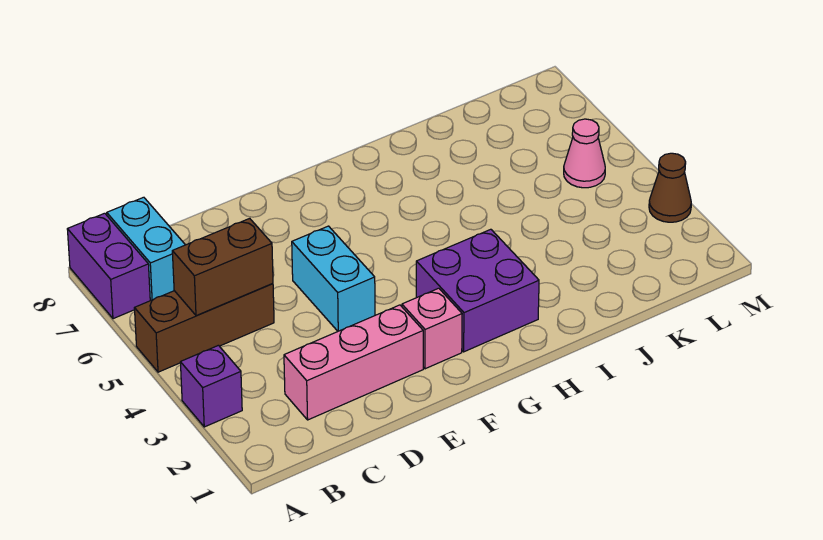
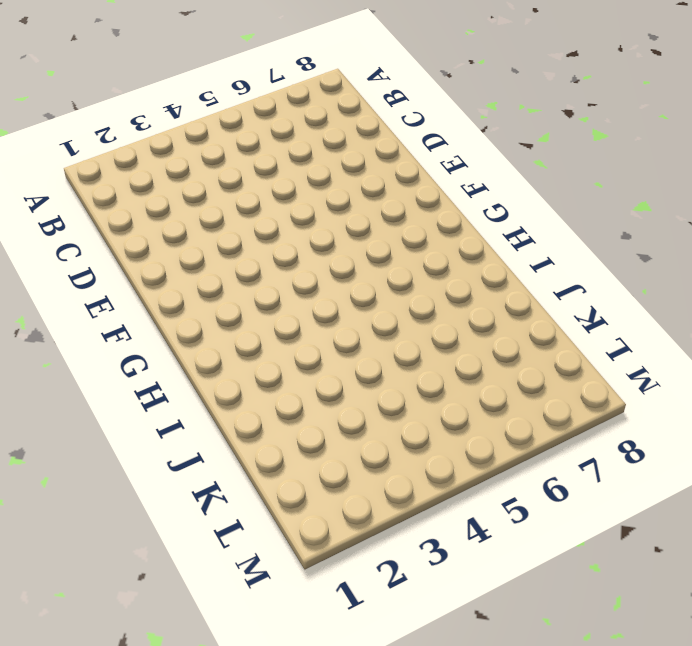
none -> purple brick A3 level 1
none -> brown brick A5:C5 level 1

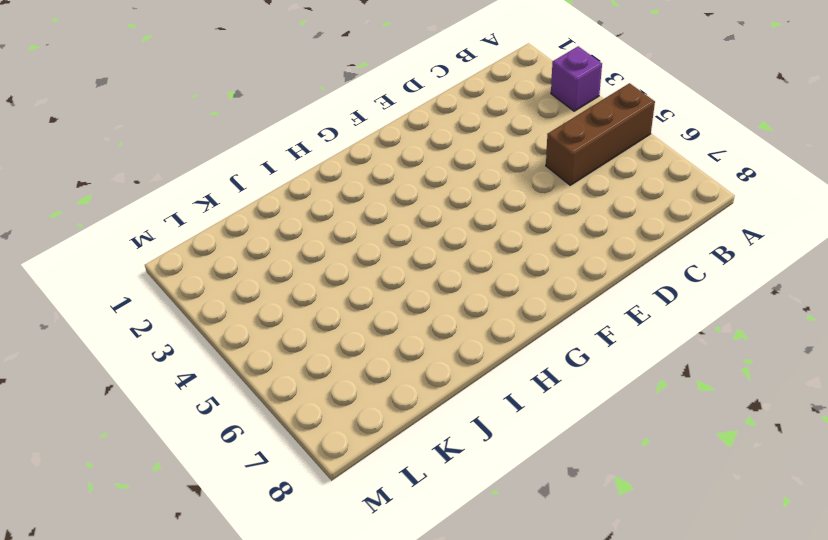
none -> purple brick A7:A8 level 1
none -> cyan brick B7:B8 level 1

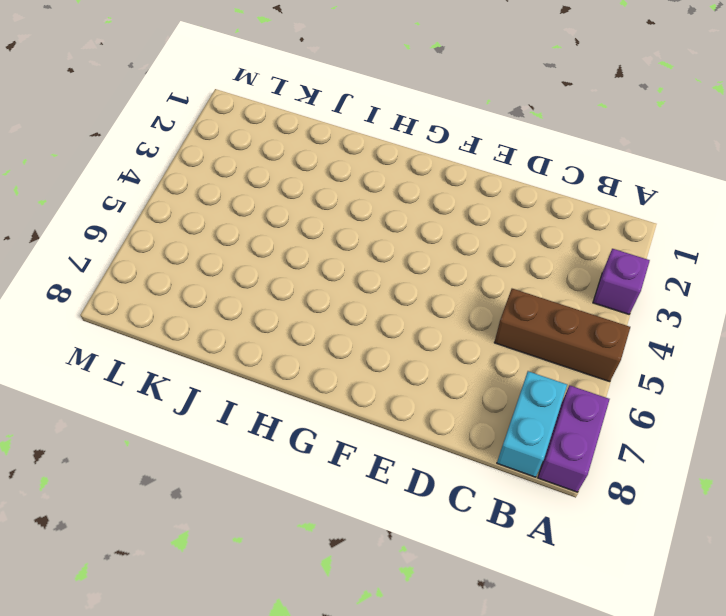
none -> pink brick C2:E2 level 1
none -> cyan brick E4:E5 level 1

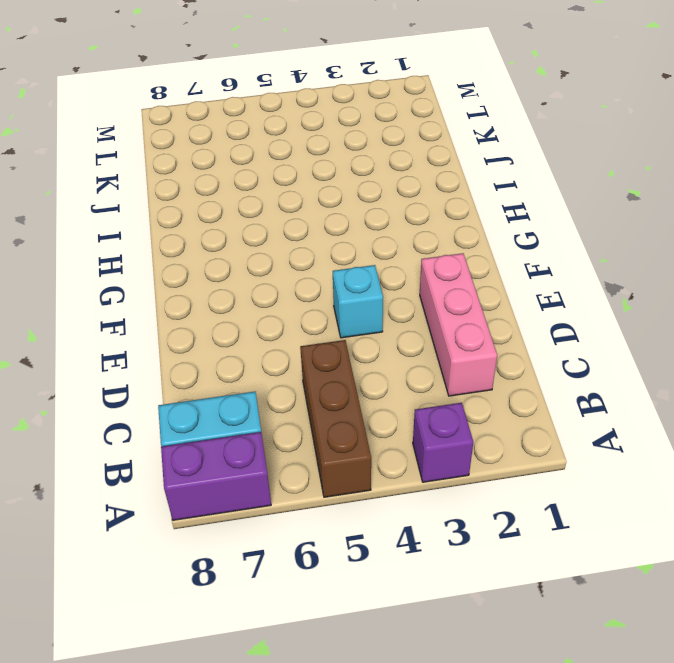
cyan brick E4 level 1 -> cyan brick E4:E5 level 1
none -> pink brick F2 level 1
none -> purple brick G2:H3 level 1

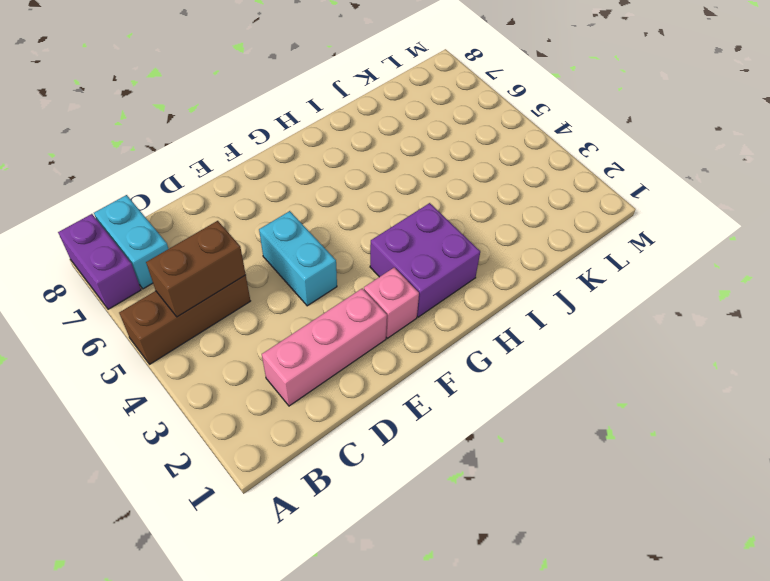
none -> purple brick A3 level 1
none -> pink cone L5 level 1

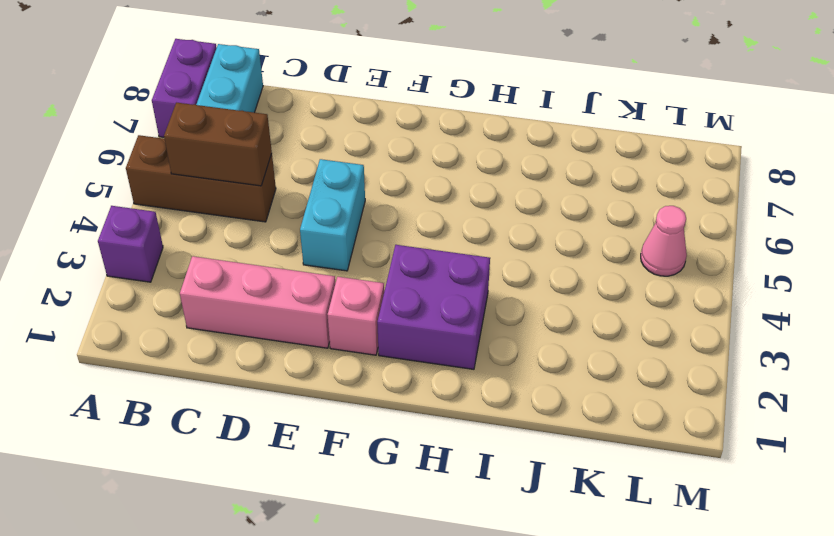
none -> brown cone M3 level 1

